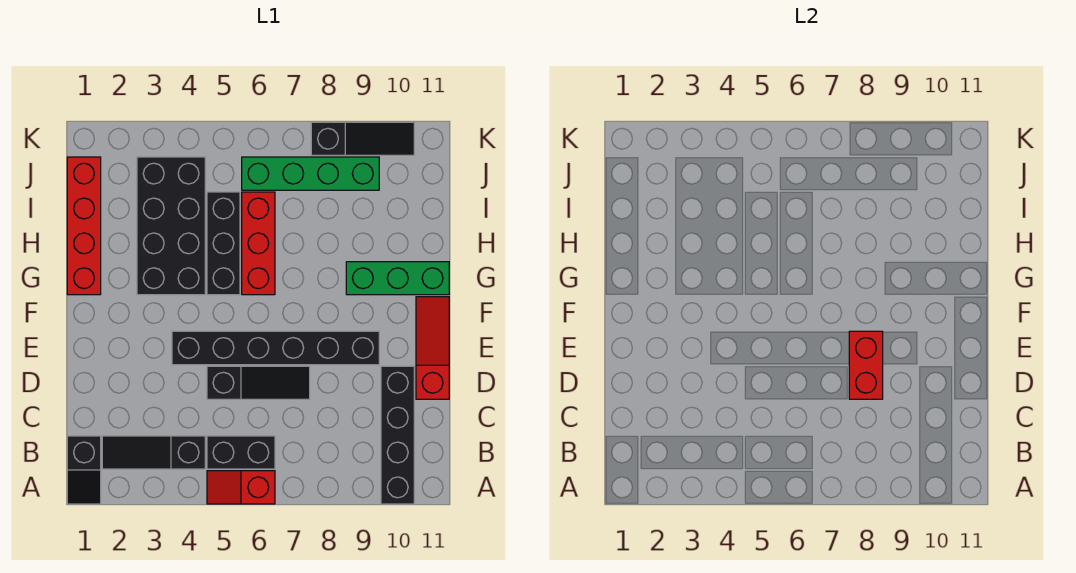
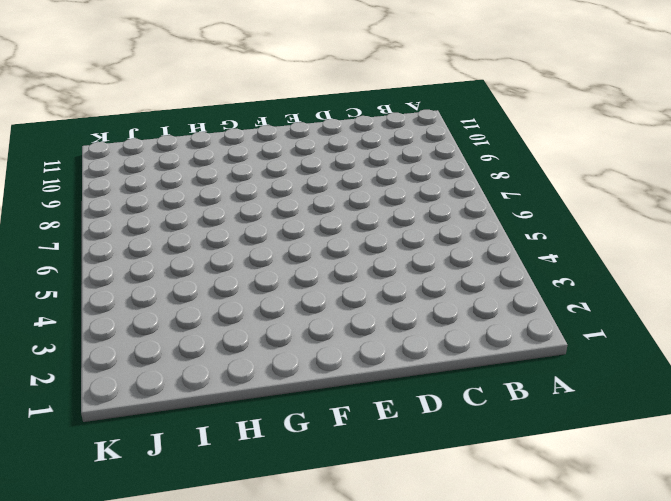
none -> black slope A1:B1 level 1 top B
none -> red slope A5:A6 level 1 top 6
none -> black brick A10:D10 level 1

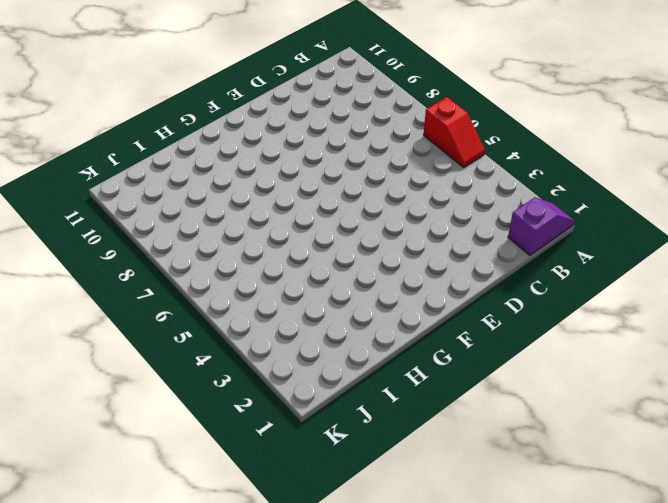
purple slope A1:B1 level 1 top B -> black slope A1:B1 level 1 top B
none -> black brick A10:D10 level 1
none -> black slope B2:B4 level 1 top 4
none -> black brick B5:B6 level 1

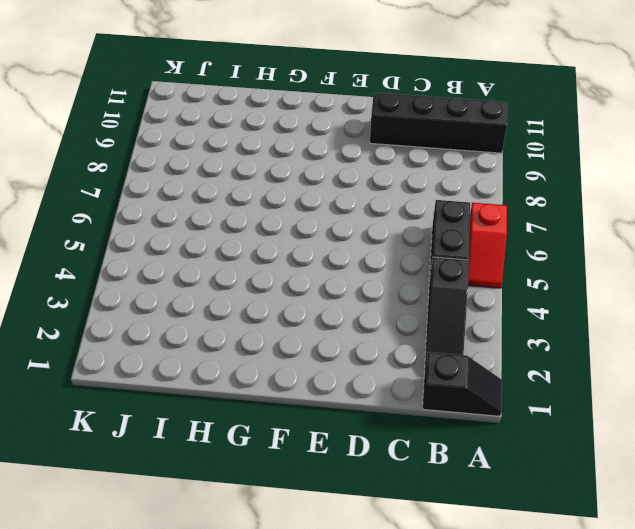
none -> black slope D5:D7 level 1 top 5
none -> red slope D11:F11 level 1 top D
none -> black brick E4:E9 level 1

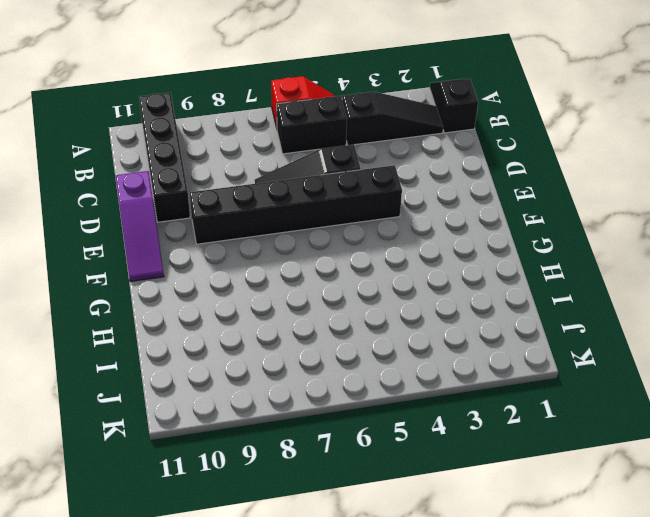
purple slope D11:F11 level 1 top D -> red slope D11:F11 level 1 top D
none -> red brick G1:J1 level 1
none -> black brick G3:J4 level 1
none -> black brick G5:I5 level 1

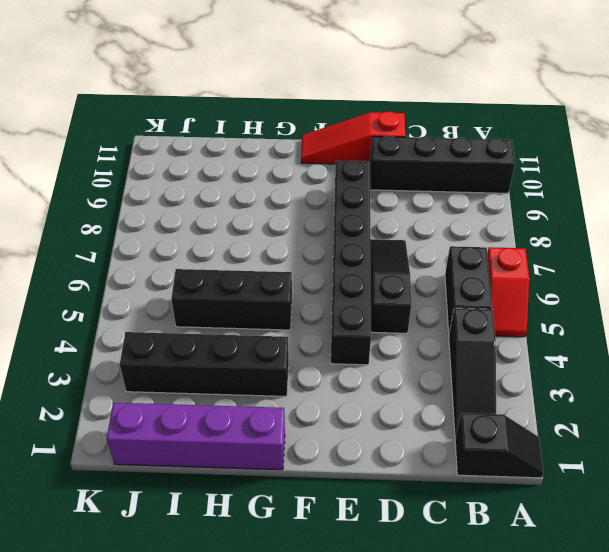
purple brick G1:J1 level 1 -> red brick G1:J1 level 1
black brick G3:J3 level 1 -> black brick G3:J4 level 1
none -> red brick G6:I6 level 1
none -> green brick G9:G11 level 1
none -> green brick J6:J9 level 1

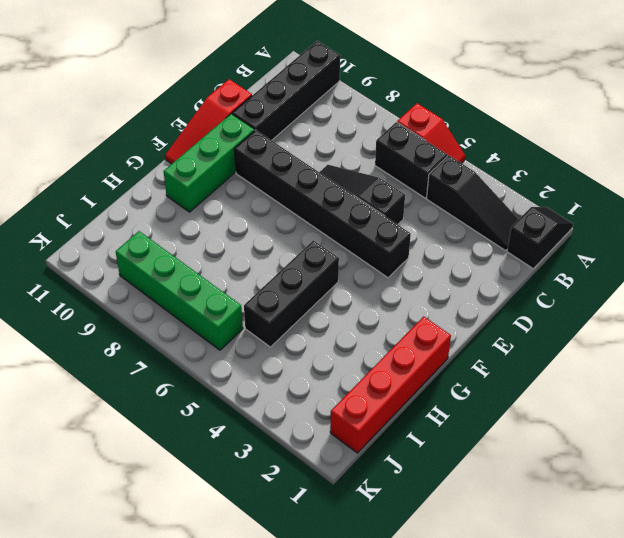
green brick E10:G10 level 1 -> green brick G9:G11 level 1
none -> black brick G3:J4 level 1
none -> red brick G6:I6 level 1
none -> black slope K8:K10 level 1 top 8

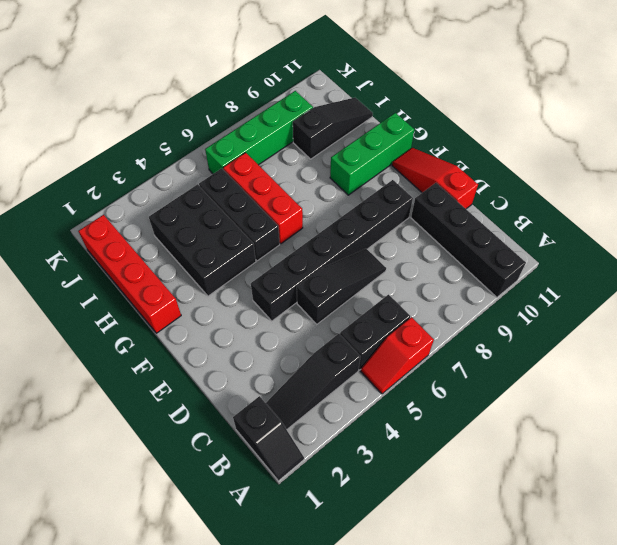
black brick G3:I4 level 1 -> black brick G3:J4 level 1
black slope I9:I11 level 1 top 9 -> black slope K8:K10 level 1 top 8
none -> red brick D8:E8 level 2

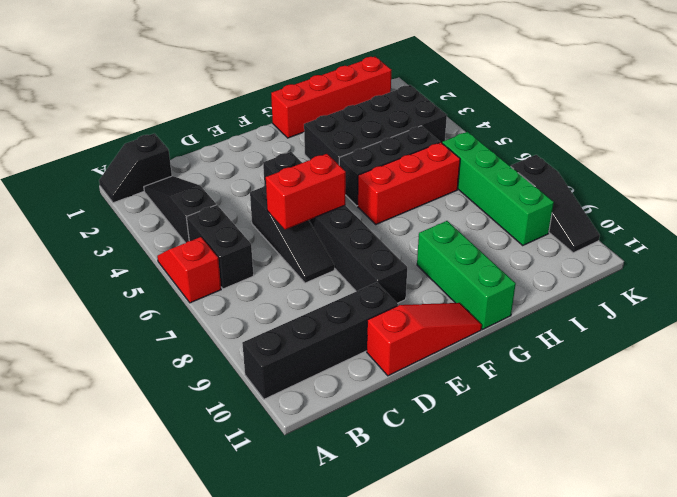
red brick D6:E6 level 2 -> red brick D8:E8 level 2

